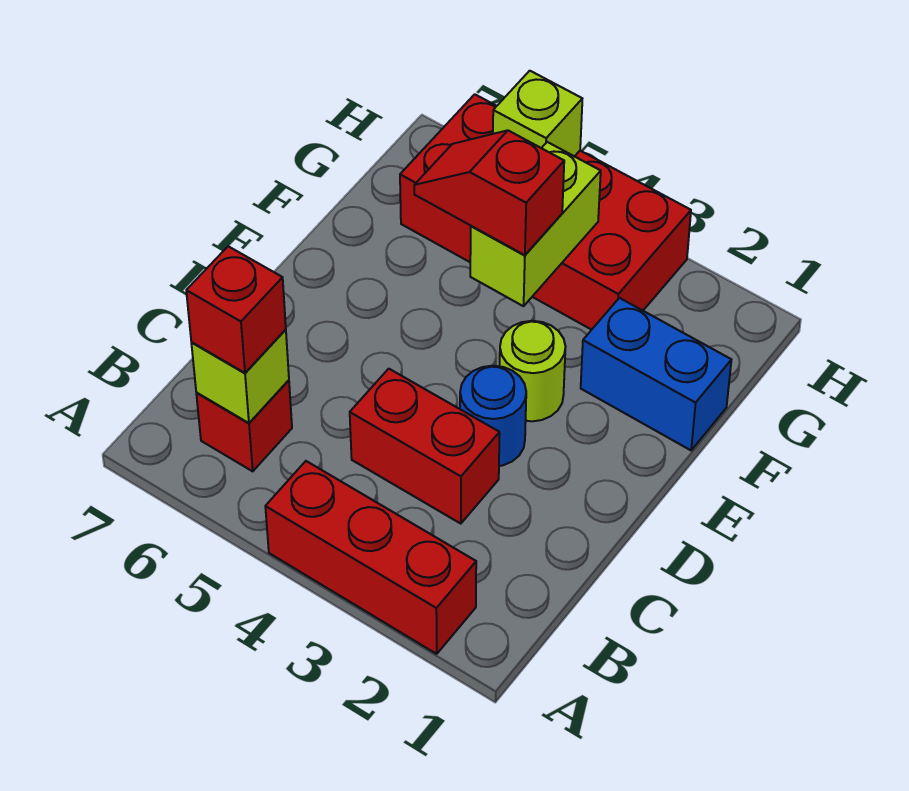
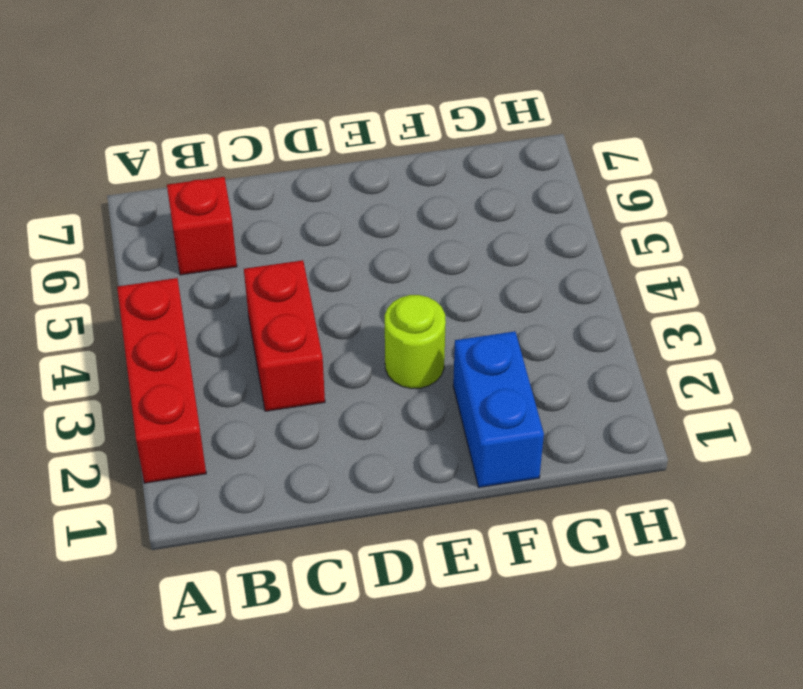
none -> blue round brick D3 level 1
none -> red brick G3:H6 level 1
none -> lime brick B6 level 2

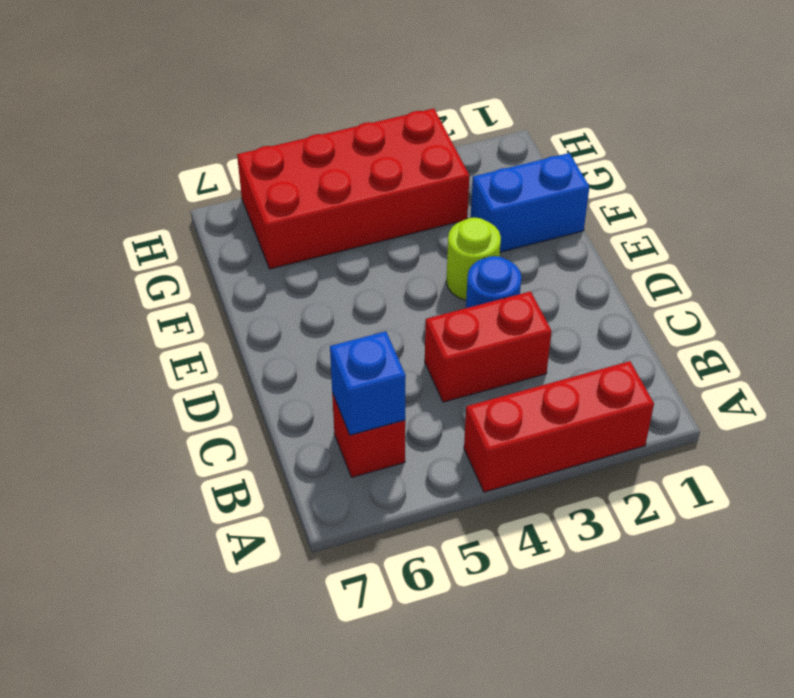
blue brick B6 level 2 -> lime brick B6 level 2
none -> lime brick F4:G4 level 2
none -> lime brick H5 level 2
none -> red brick B6 level 3

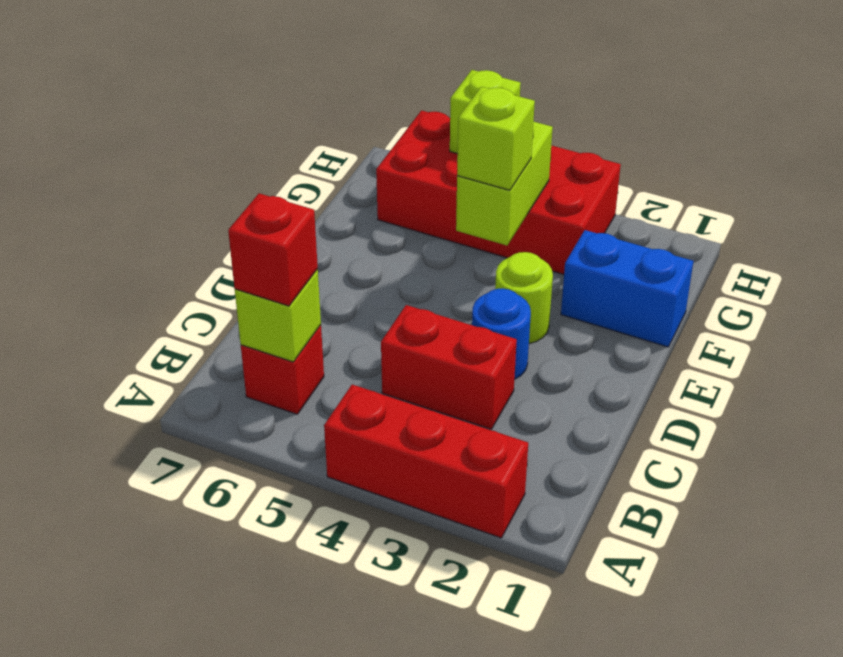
lime brick F4 level 3 -> red slope F4:F5 level 3 top 4

